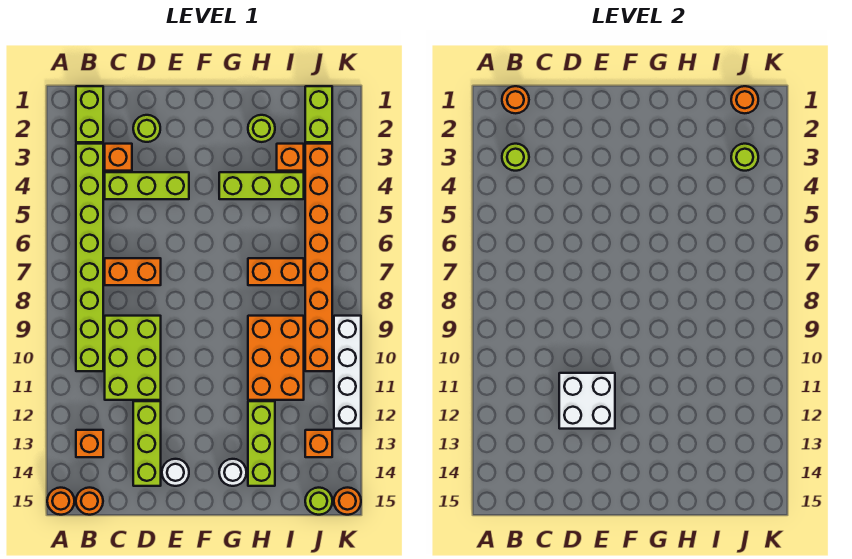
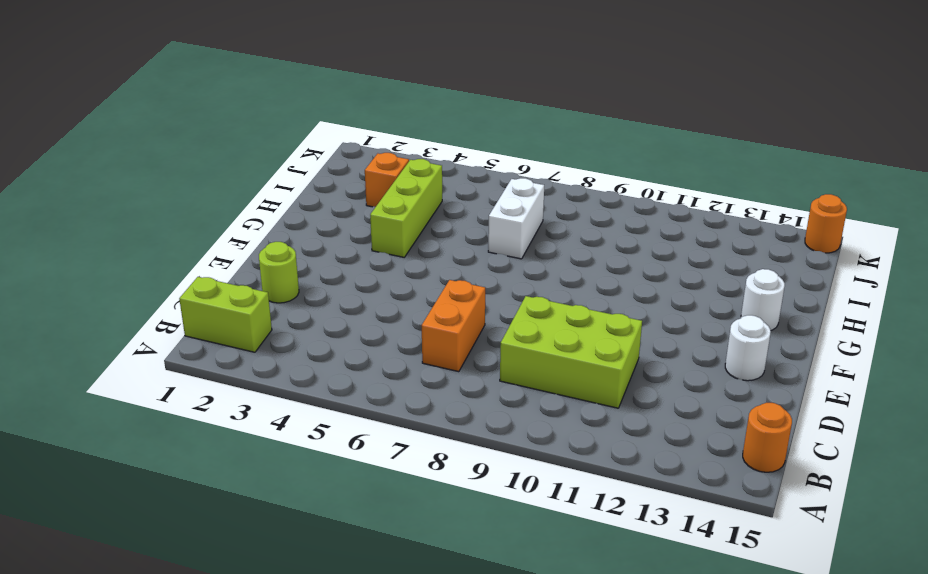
white brick H7:I7 level 1 -> orange brick H7:I7 level 1
none -> orange round brick A15 level 1
none -> lime brick B3:B10 level 1
none -> orange brick B13 level 1
none -> orange brick C3 level 1

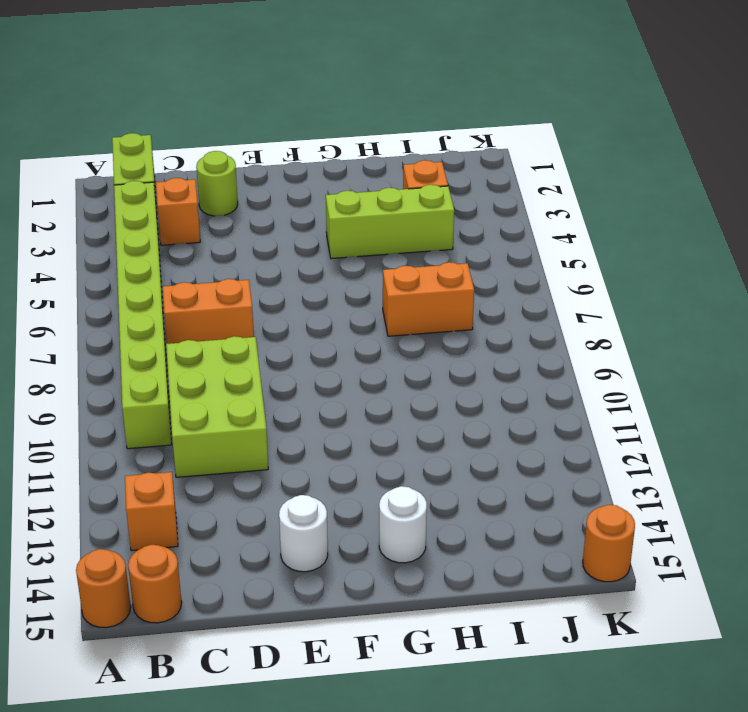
none -> lime brick C4:E4 level 1
none -> lime brick D12:D14 level 1
none -> lime round brick H2 level 1
none -> orange brick H9:I11 level 1

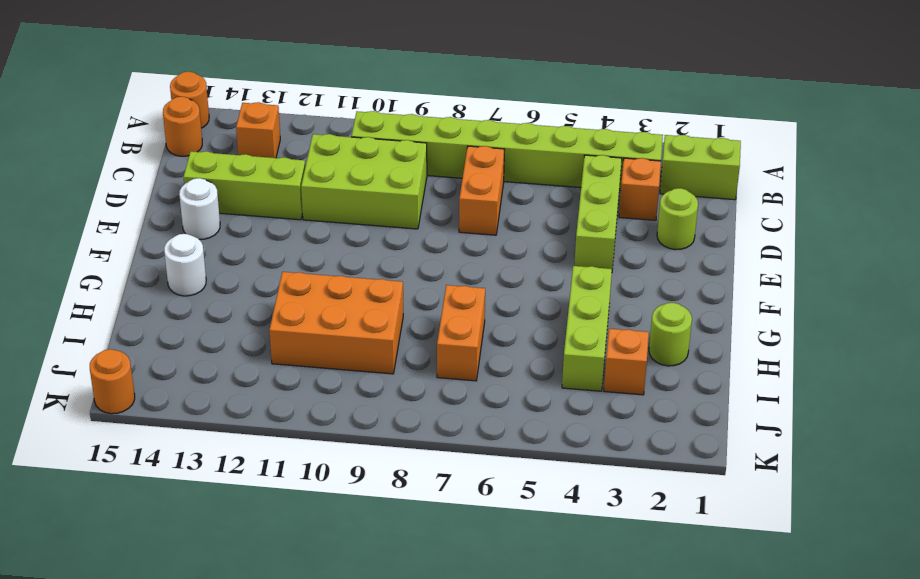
none -> lime brick H12:H14 level 1
none -> lime brick J1:J2 level 1
none -> orange brick J3:J10 level 1
none -> orange brick J13 level 1

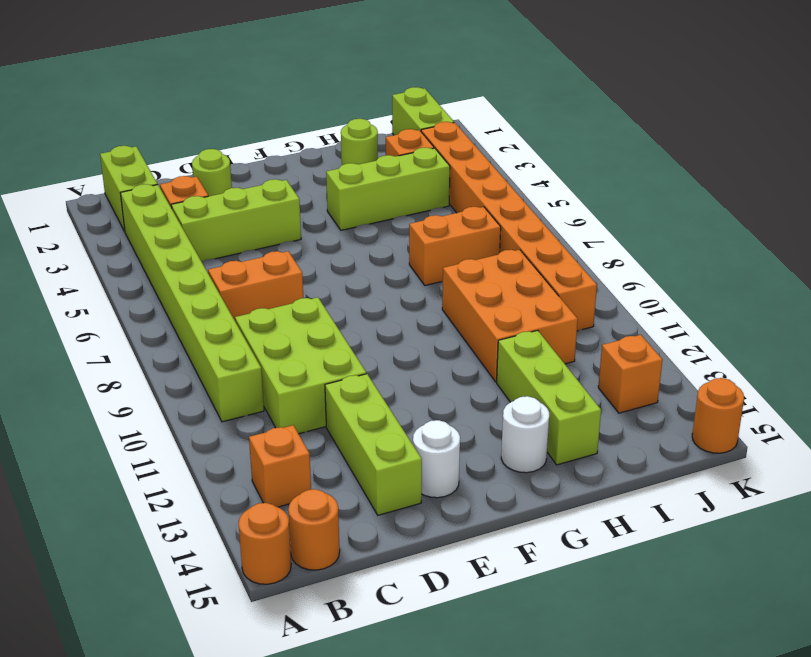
none -> lime round brick J15 level 1
none -> white brick K9:K12 level 1
none -> orange round brick B1 level 2
none -> lime round brick B3 level 2

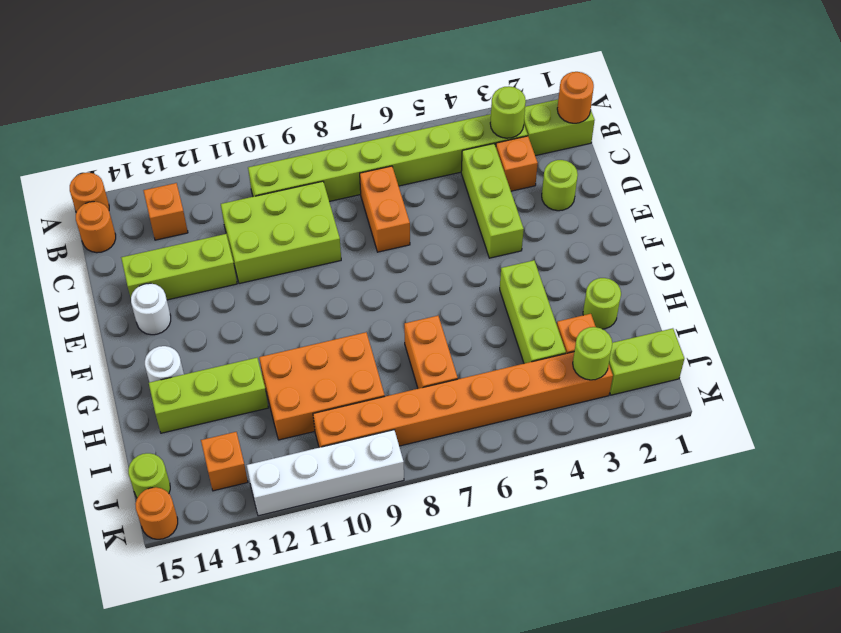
none -> white brick D11:E12 level 2
none -> orange round brick J1 level 2

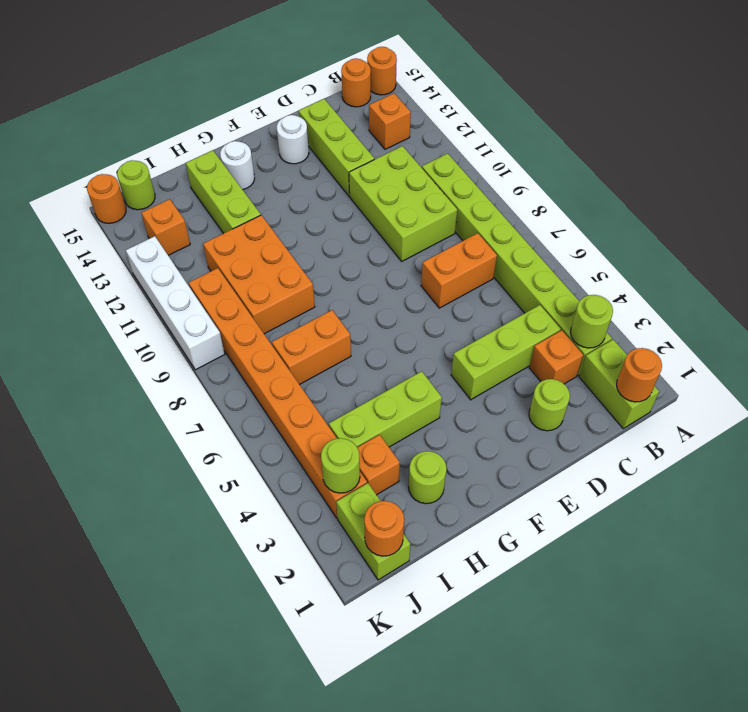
none -> white brick D11:E12 level 2

